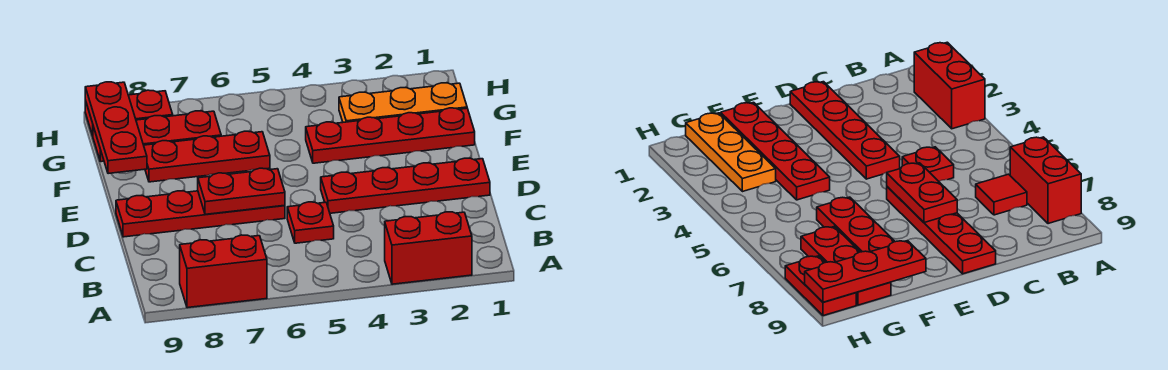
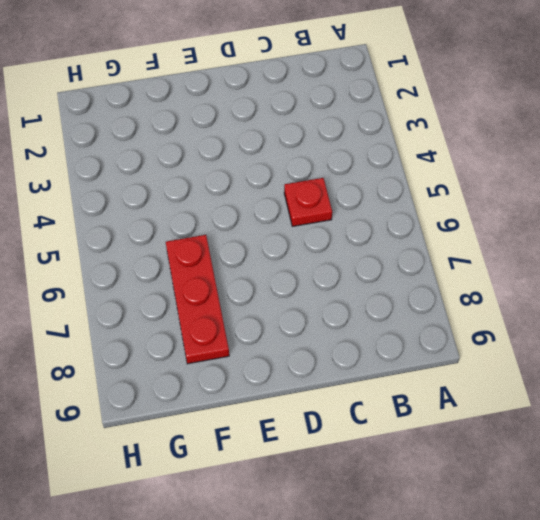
none -> red brick A2:A3 level 1
none -> red brick A7:A8 level 1
none -> red tile B7 level 1

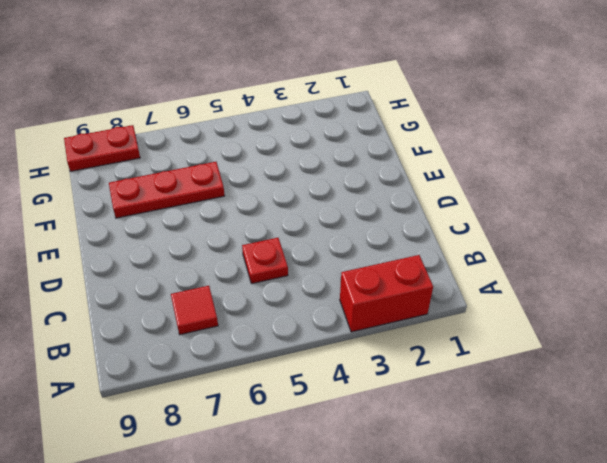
none -> red brick A7:A8 level 1
none -> red plate D1:D4 level 1
none -> red plate D6:D9 level 1

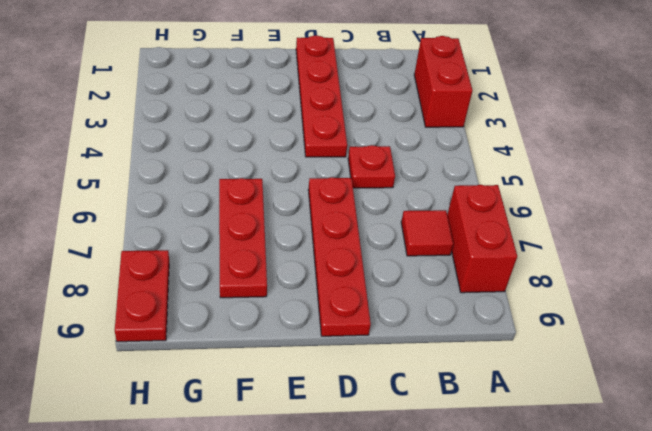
none -> red plate F1:F4 level 1
none -> orange plate G1:G3 level 1
none -> red plate G7:G9 level 1

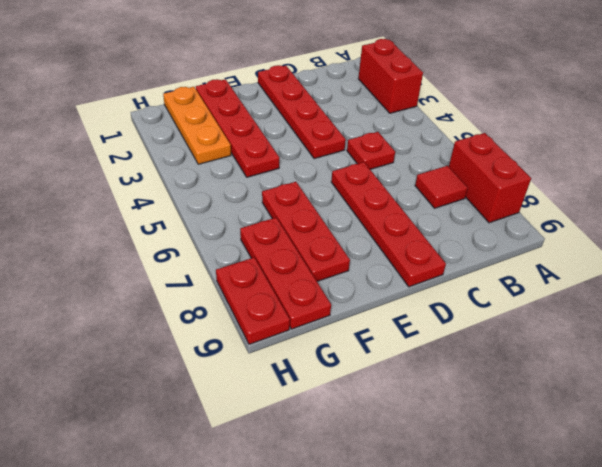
none -> red plate D6:D7 level 2
none -> red plate F9:H9 level 2

